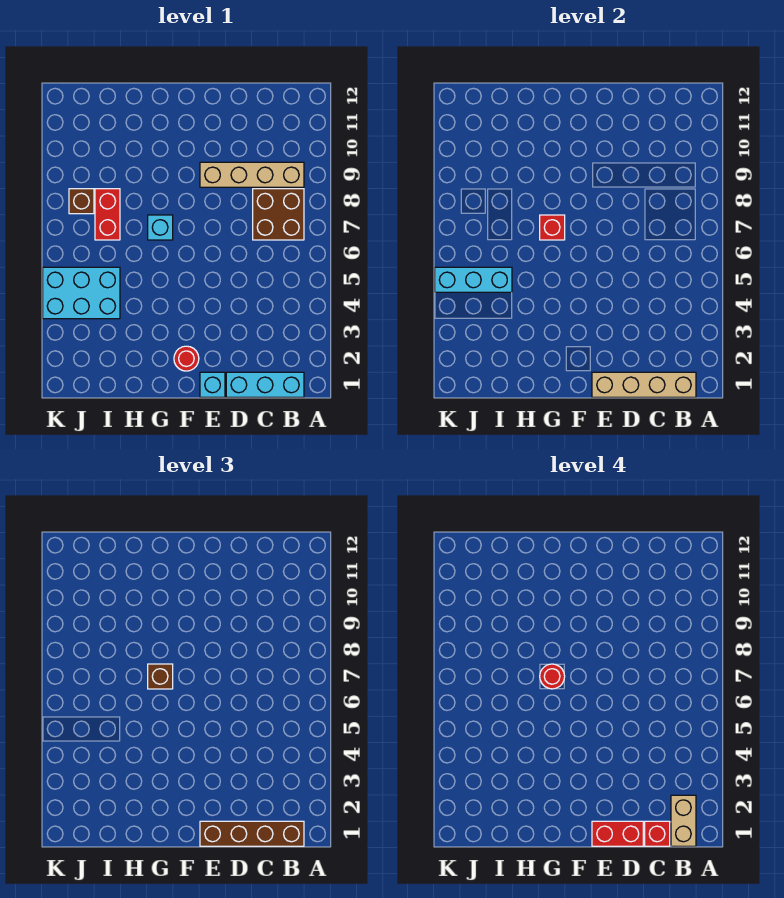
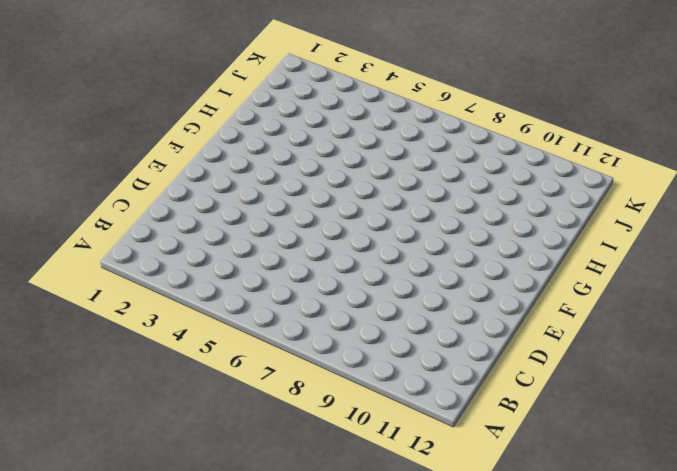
none -> cyan brick B1:D1 level 1
none -> brown brick B7:C8 level 1
none -> tan brick B9:E9 level 1

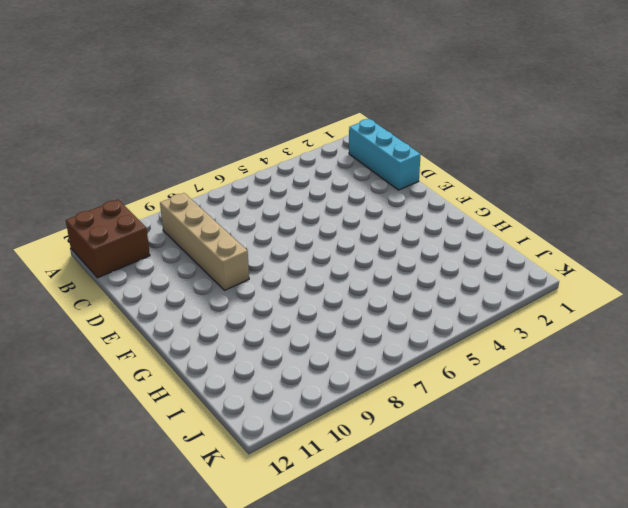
brown brick A11:B12 level 1 -> brown brick B7:C8 level 1
none -> cyan brick E1 level 1
none -> red round brick F2 level 1
none -> cyan brick G7 level 1

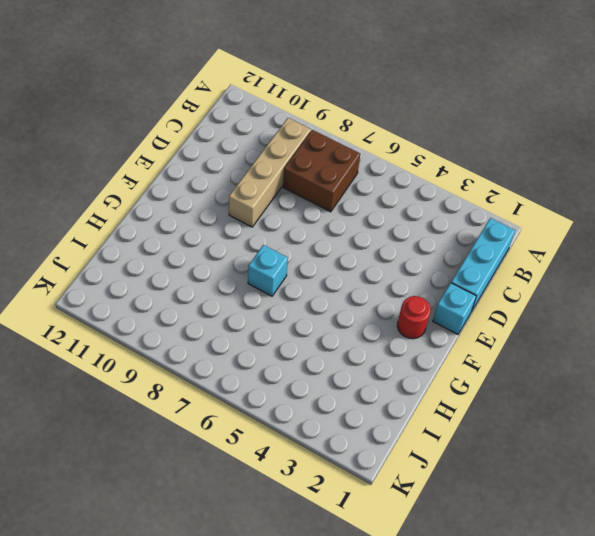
none -> cyan brick I4:K5 level 1
none -> red brick I7:I8 level 1
none -> brown brick J8 level 1

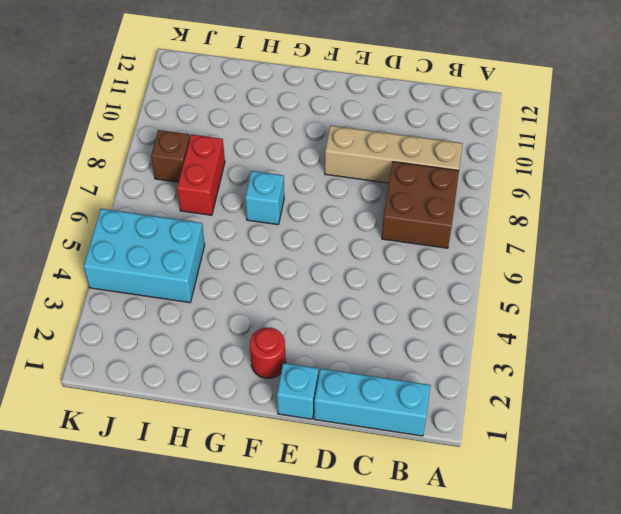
none -> tan brick B1:E1 level 2
none -> red brick G7 level 2
none -> cyan brick I5:K5 level 2

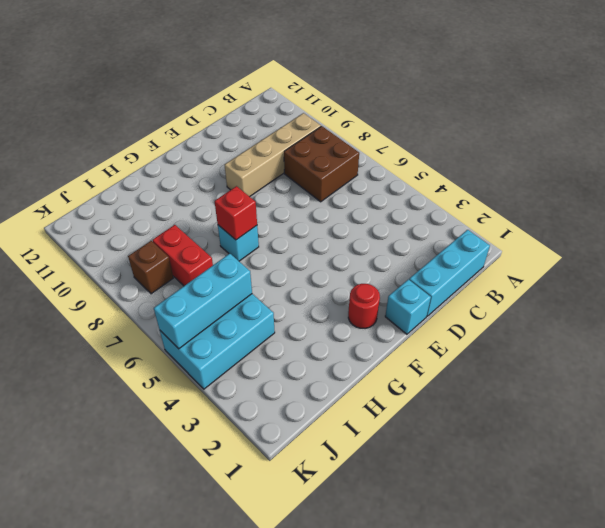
none -> tan brick B1:E1 level 2
none -> brown brick B1:E1 level 3
none -> brown brick G7 level 3

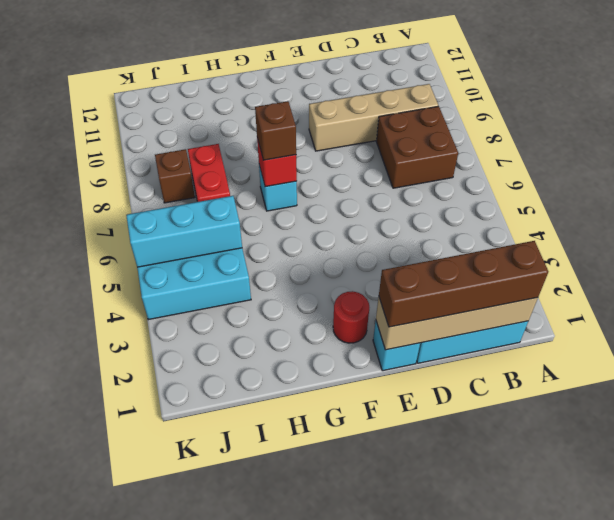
none -> tan brick B1:B2 level 4
none -> red brick C1 level 4
none -> red brick D1:E1 level 4

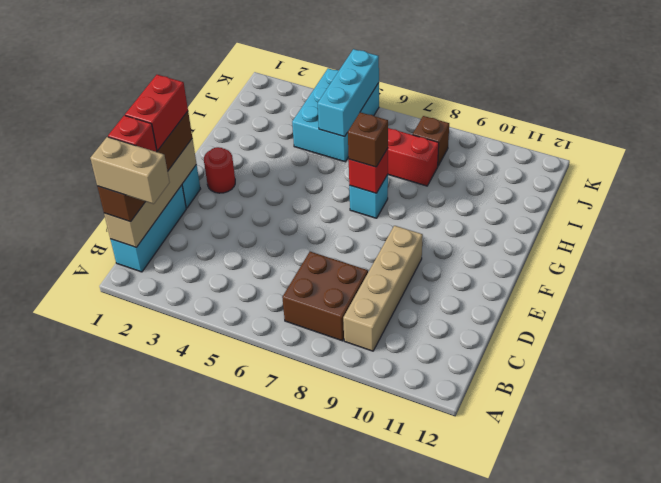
none -> red round brick G7 level 4

